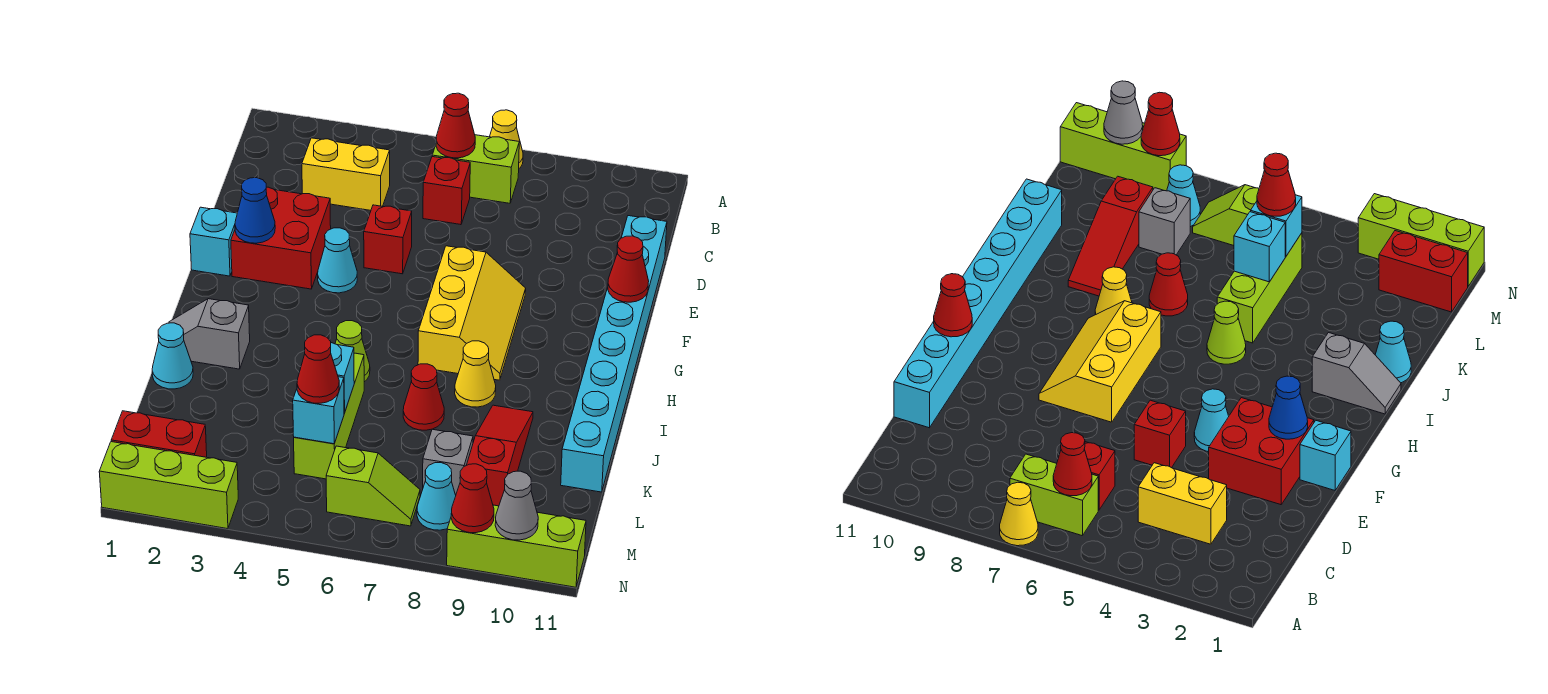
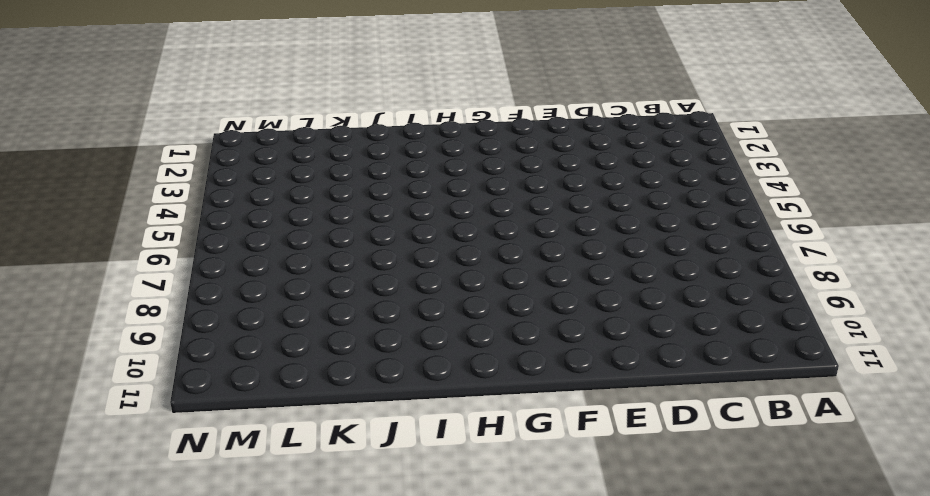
none -> yellow cone A7 level 1
none -> lime brick B6:B7 level 1
none -> yellow brick C3:C4 level 1
none -> red brick C6 level 1

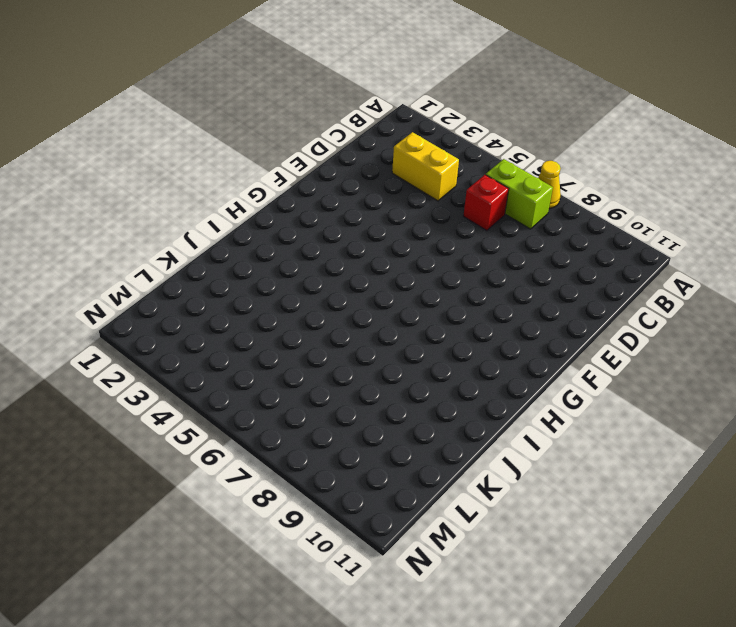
none -> cyan brick D11:K11 level 1
none -> red brick E2:F3 level 1
none -> red brick E5 level 1
none -> cyan brick F1 level 1

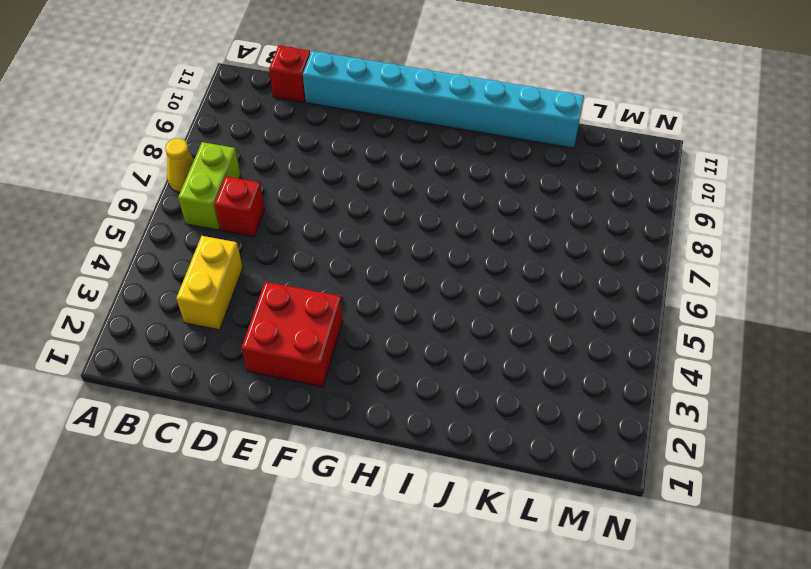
red brick C11 level 1 -> red brick E5 level 1
none -> cyan brick F1 level 1
none -> cyan cone F4 level 1
none -> yellow slope F7:H8 level 1 top 7
none -> grey slope I1:I2 level 1 top 2

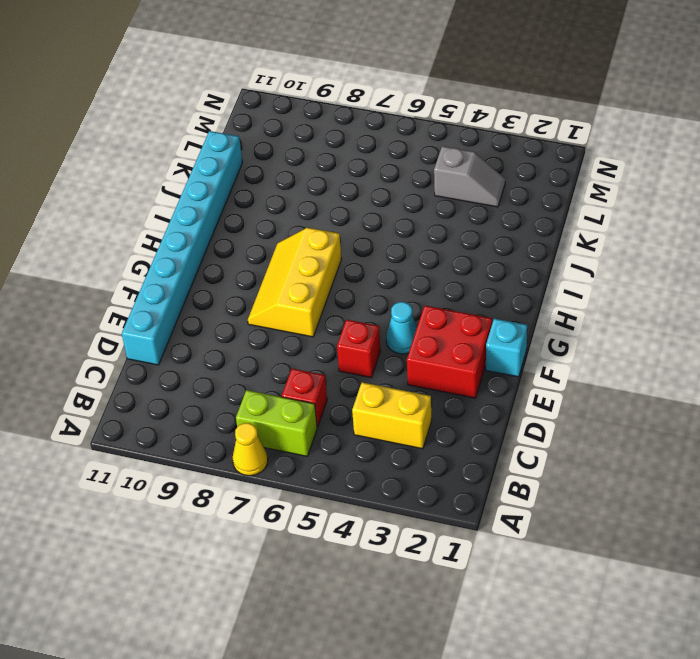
grey slope L3:L4 level 1 top 4 -> grey slope I1:I2 level 1 top 2
none -> lime cone I5 level 1
none -> yellow cone I8 level 1
none -> cyan cone J1 level 1
none -> lime brick J5:L5 level 1

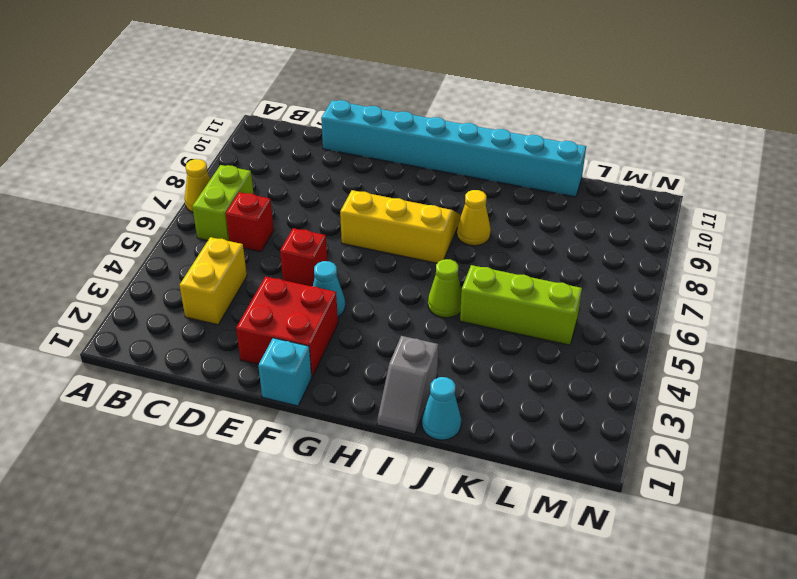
none -> red cone J7 level 1
none -> red slope J9:L9 level 1 top L
none -> grey brick L8 level 1
none -> red brick M1:M2 level 1

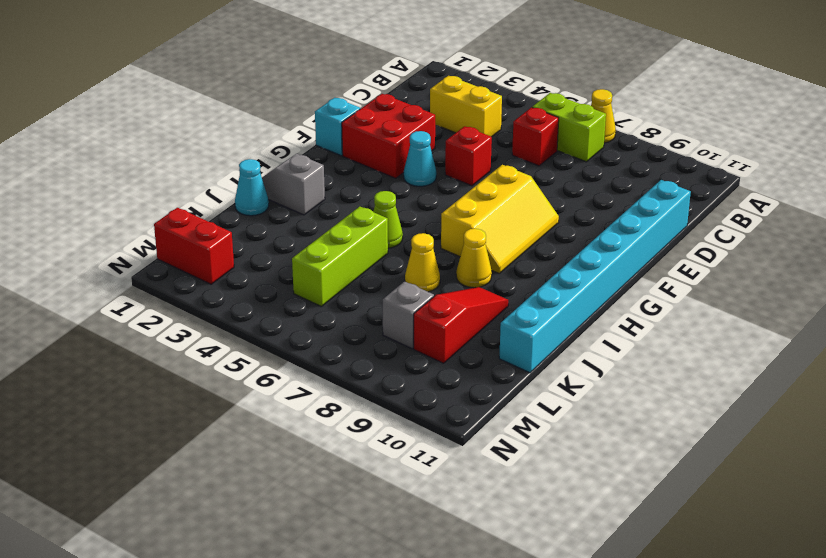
yellow cone J7 level 1 -> red cone J7 level 1
none -> lime slope M6:M7 level 1 top 6
none -> cyan cone M8 level 1
none -> lime brick N1:N3 level 1
none -> lime brick N9:N11 level 1

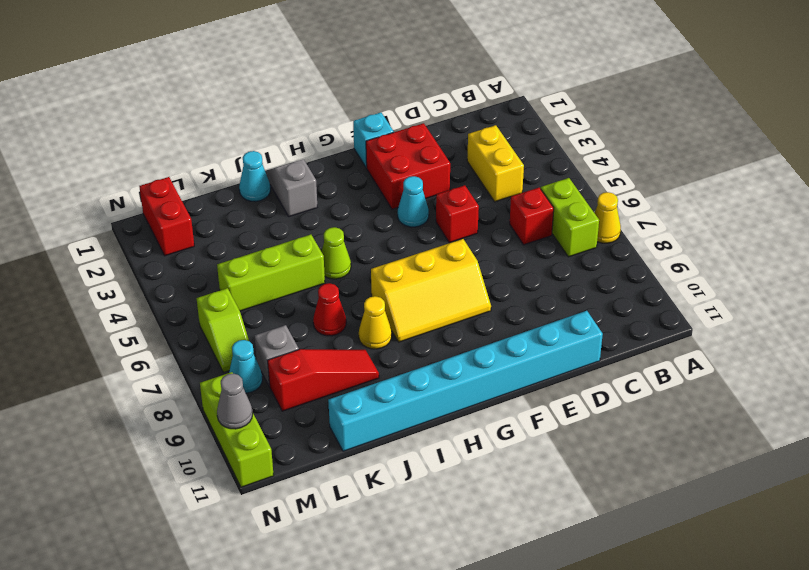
none -> lime brick N1:N3 level 1
none -> red cone B6 level 2
none -> blue cone F2 level 2
none -> red cone F11 level 2

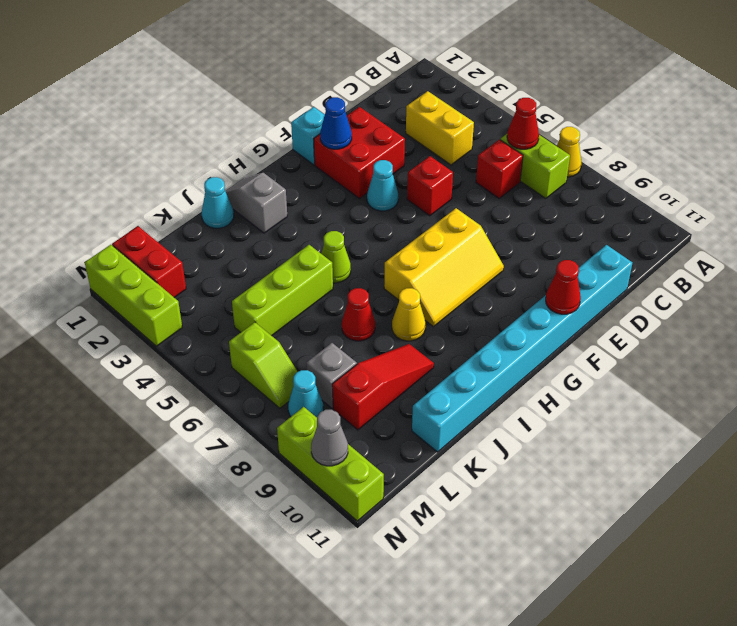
none -> cyan brick K5 level 2
none -> cyan brick L5 level 2
none -> red cone N9 level 2
none -> red cone L5 level 3

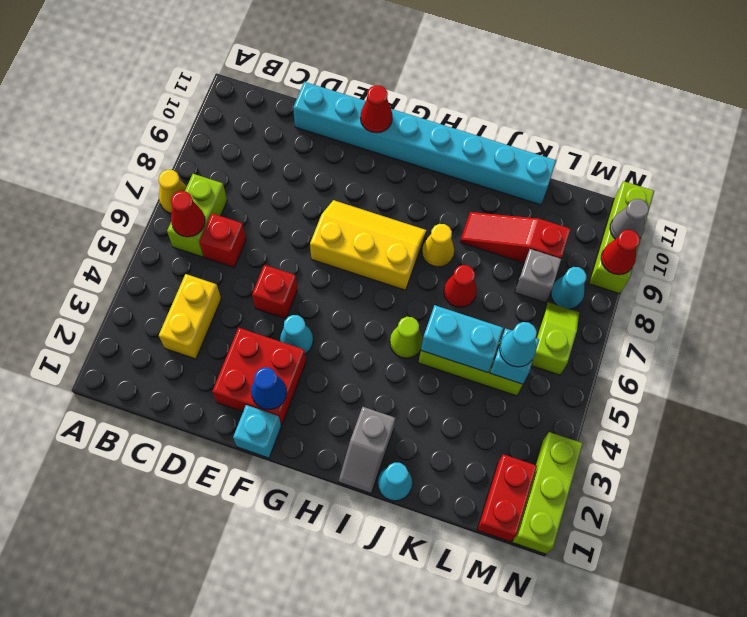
cyan brick J5:K5 level 2 -> cyan brick K5 level 2
cyan cone L5 level 3 -> red cone L5 level 3

